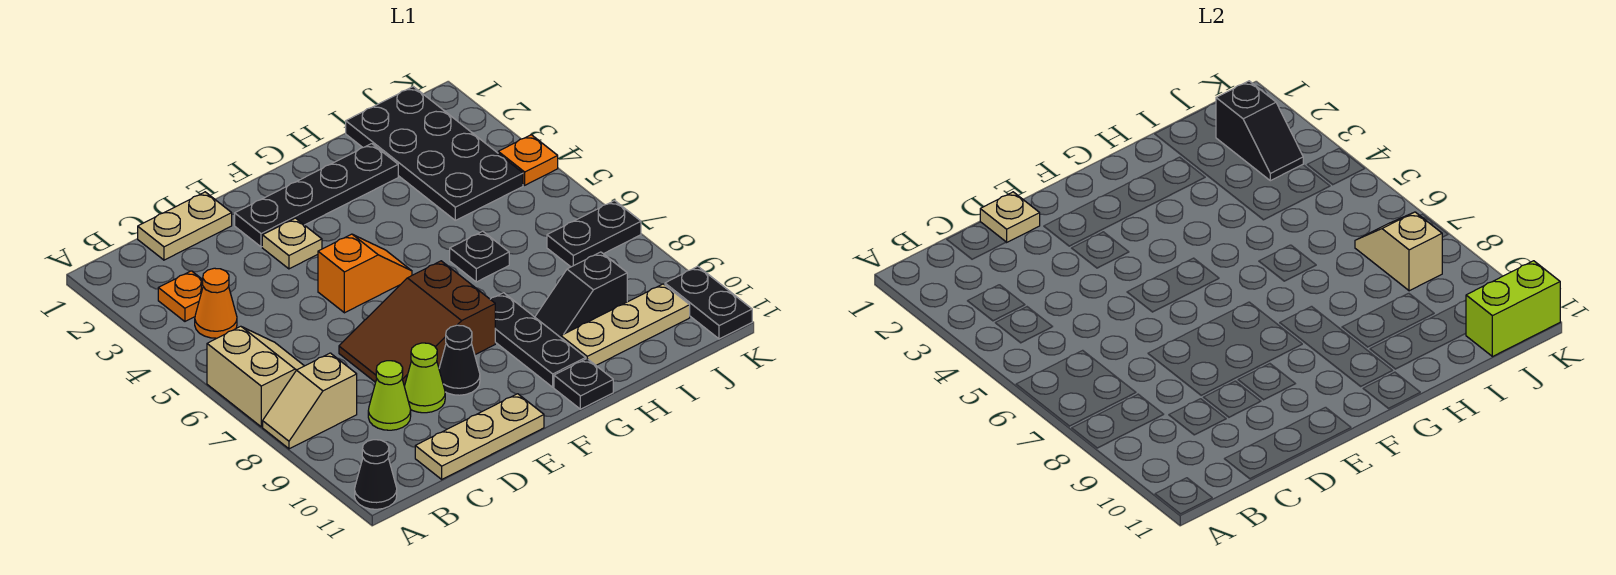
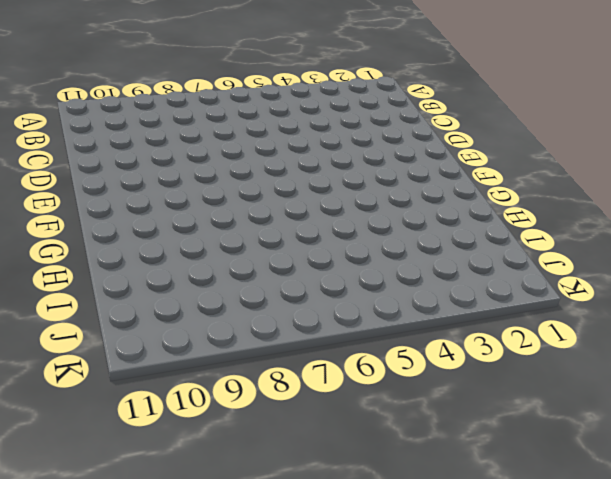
none -> tan slope A6:B7 level 1 top A
none -> tan slope A8:B8 level 1 top B
none -> black cone A11 level 1

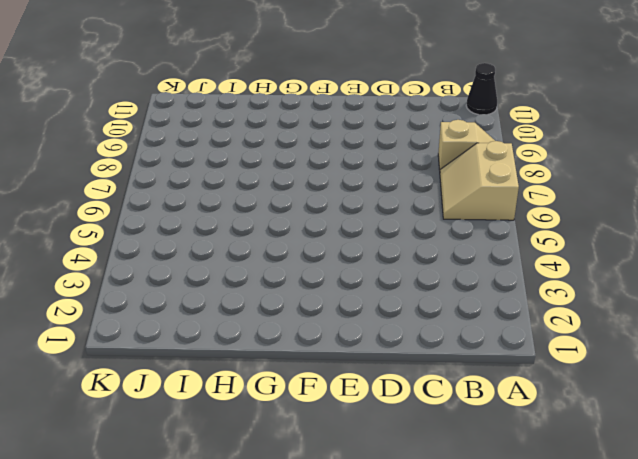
none -> orange plate B3 level 1
none -> orange cone B4 level 1
none -> tan plate C1:D1 level 1

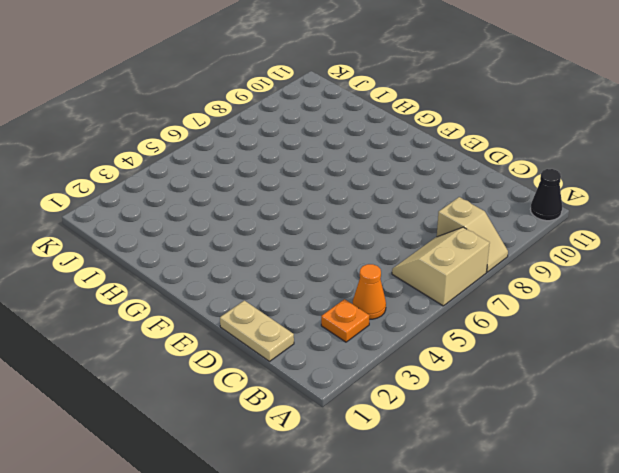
none -> lime cone C9 level 1
none -> tan plate C11:E11 level 1
none -> brown slope D7:F8 level 1 top F

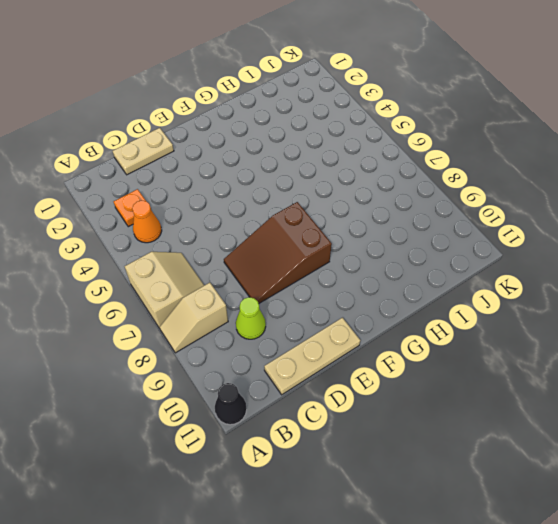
none -> lime cone D9 level 1
none -> black plate E2:H2 level 1
none -> tan plate E3 level 1

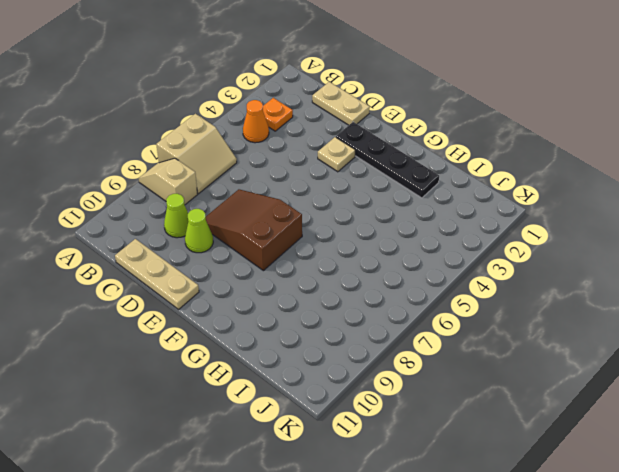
none -> black cone A11 level 1
none -> orange slope E5:F5 level 1 top E
none -> black cone E9 level 1

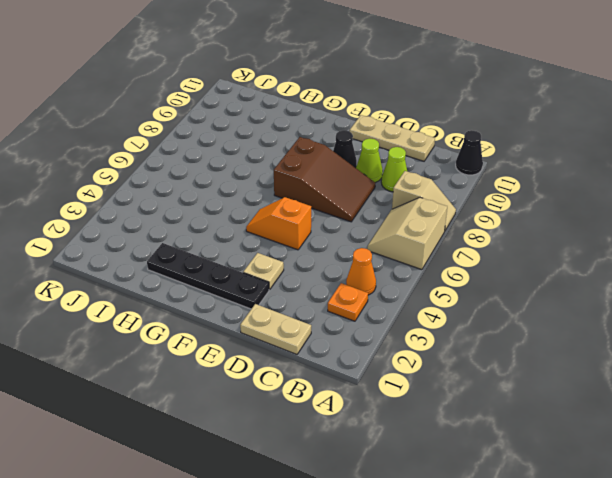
none -> black plate G8:G10 level 1
none -> black plate G11 level 1
none -> black plate H6 level 1

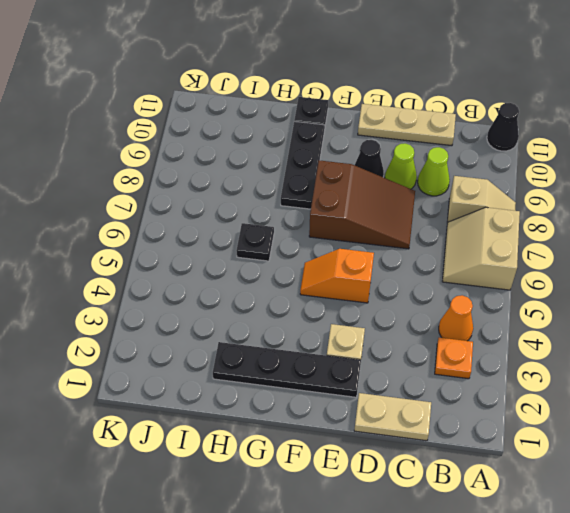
none -> black slope H9:I9 level 1 top I
none -> tan plate H10:J10 level 1
none -> black plate I1:J4 level 1

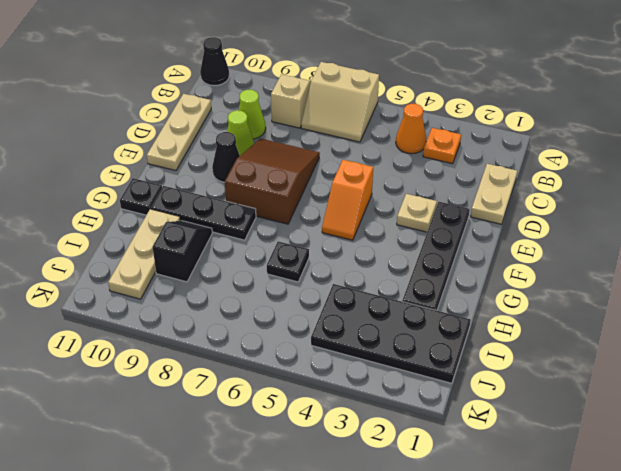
none -> black plate J7:K7 level 1
none -> orange plate K4 level 1
none -> black plate K10:K11 level 1

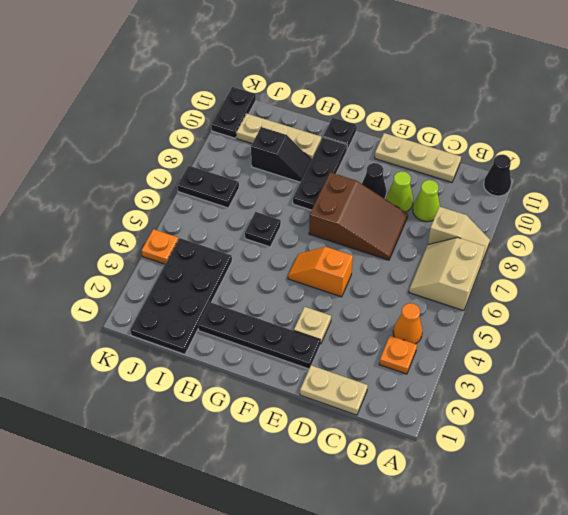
none -> tan plate D1 level 2
none -> black slope J2:J3 level 2 top 2
none -> tan slope J7:J8 level 2 top 8

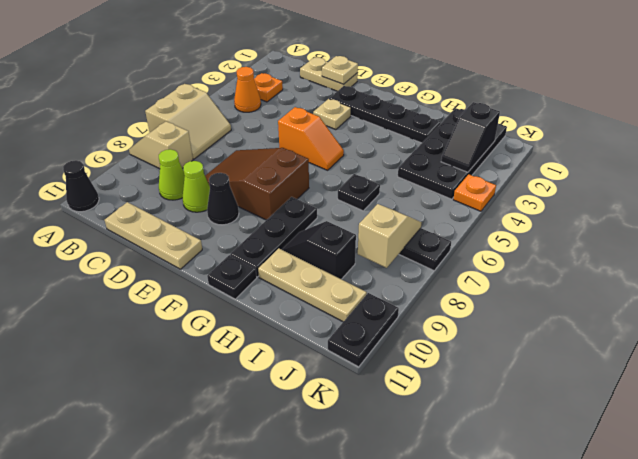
none -> lime brick J11:K11 level 2

